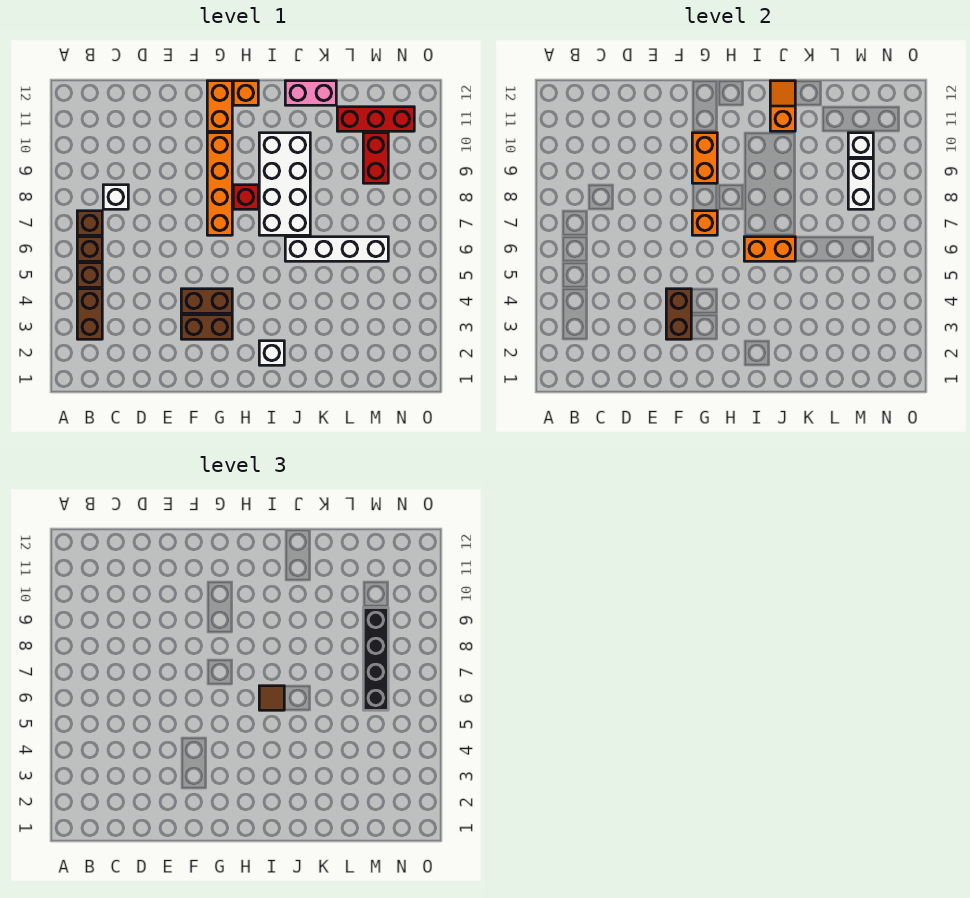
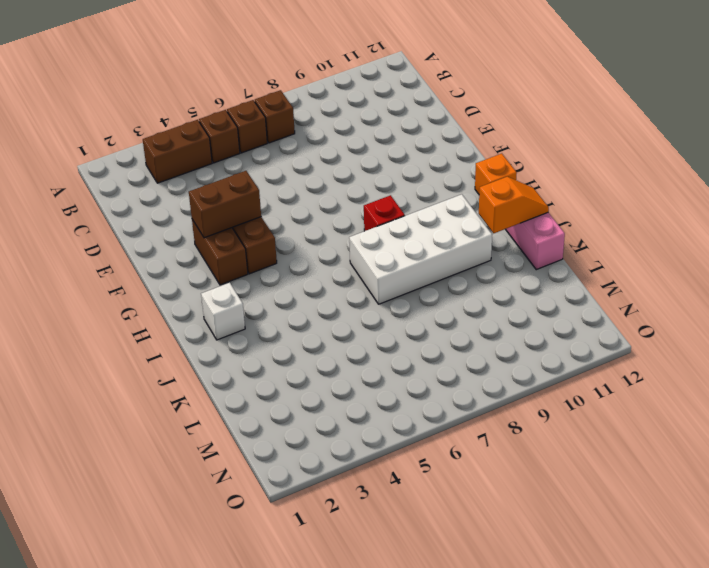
none -> white brick C8 level 1
none -> orange brick G7:G10 level 1
none -> orange brick G11:G12 level 1

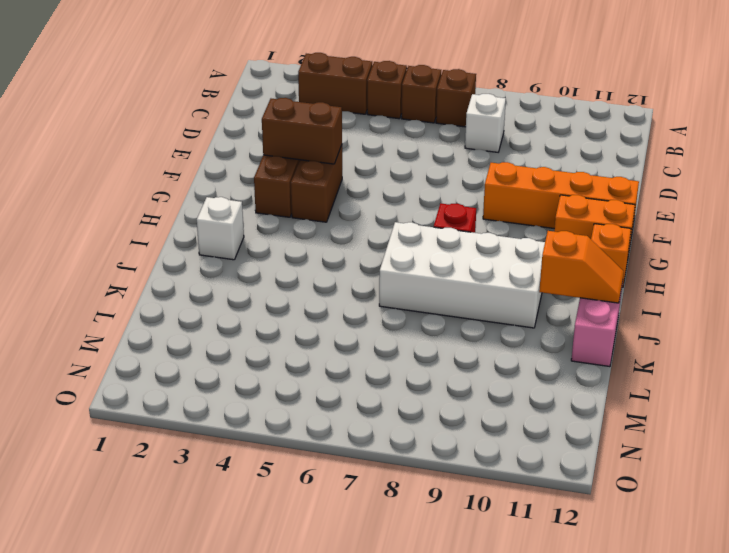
orange brick F9:F12 level 1 -> orange brick G7:G10 level 1
none -> white brick J6:M6 level 1
none -> red brick L11:N11 level 1
none -> red brick M9:M10 level 1

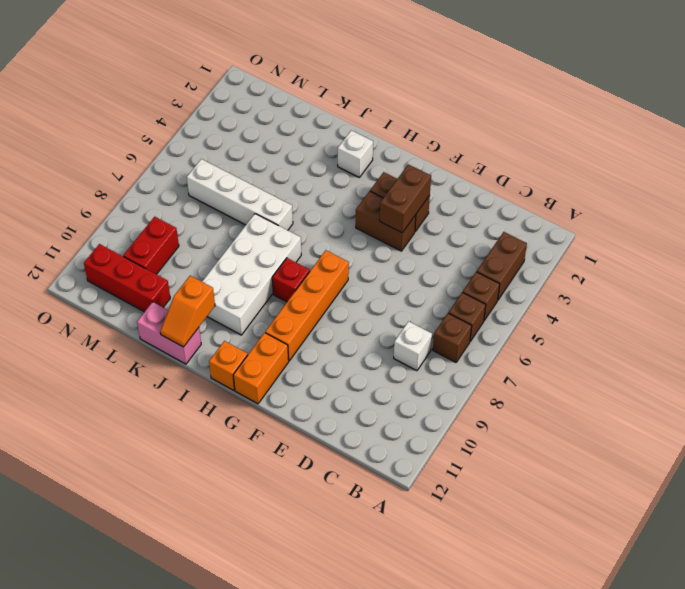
none -> orange brick G7 level 2
none -> orange brick G9:G10 level 2
none -> orange brick I6:J6 level 2

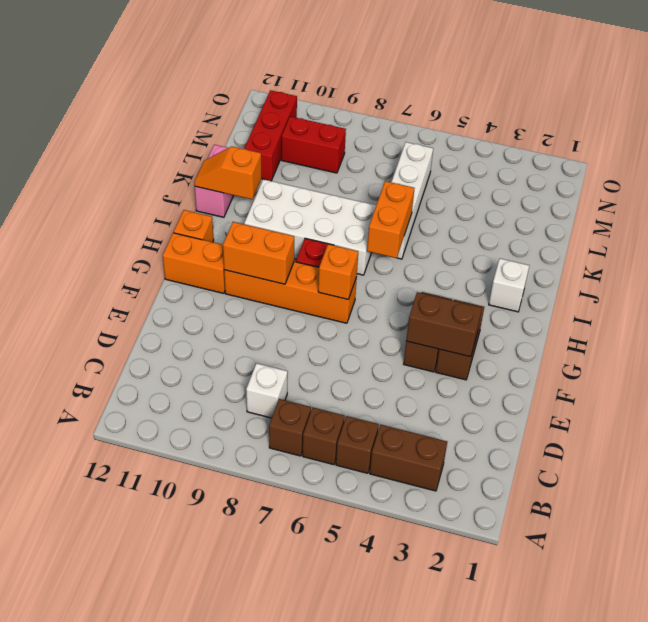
none -> white brick M8:M9 level 2
none -> white brick M10 level 2
none -> brown tile I6 level 3

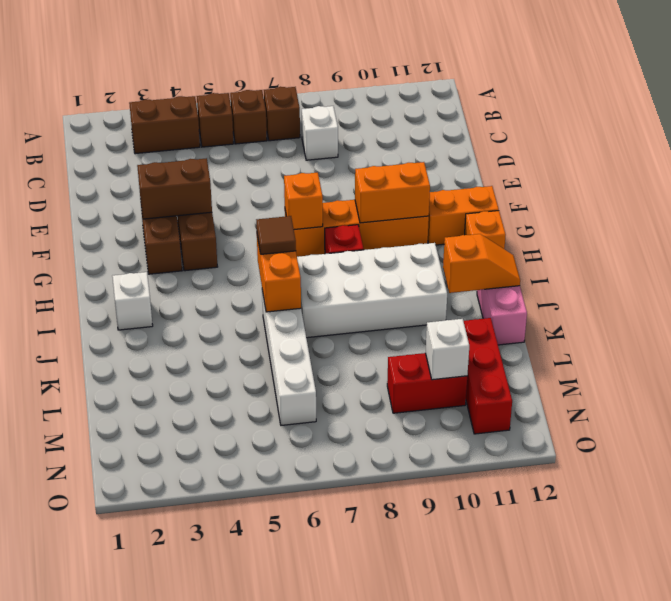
none -> white brick M8:M9 level 2
none -> black brick M6:M9 level 3

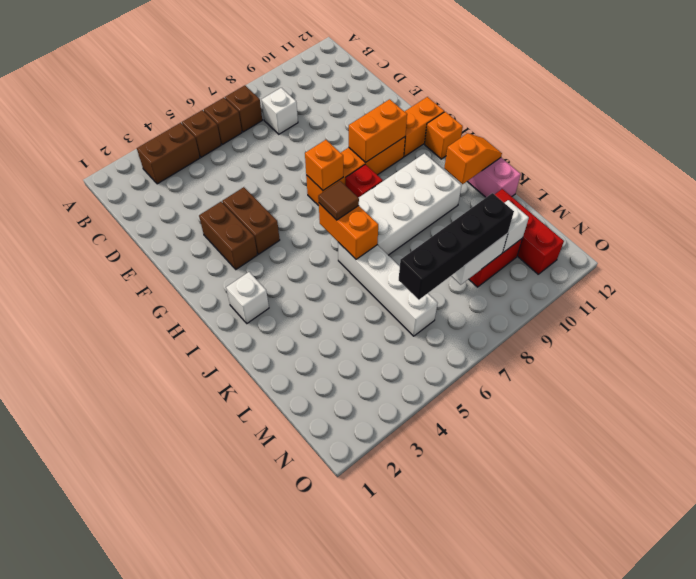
none -> brown brick F3:F4 level 2

